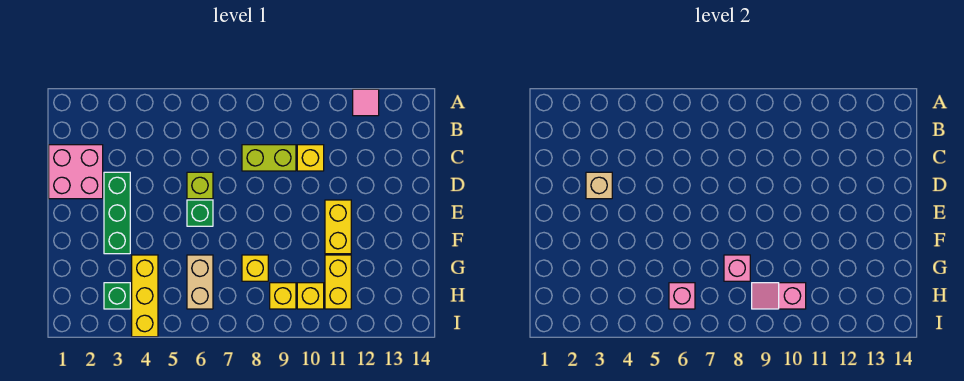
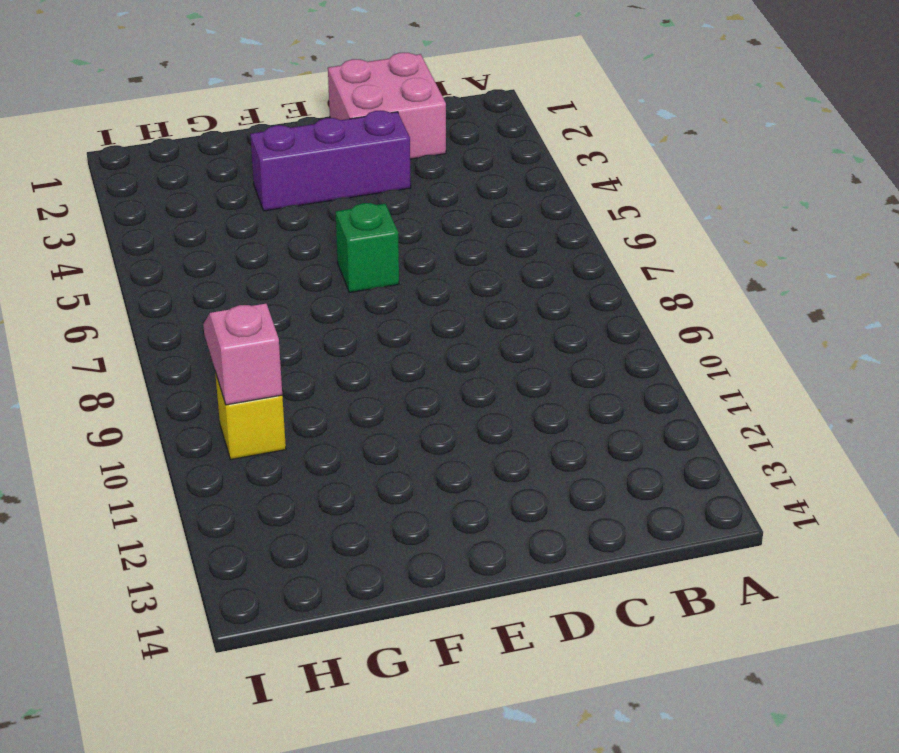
purple brick D3:F3 level 1 -> green brick D3:F3 level 1
none -> pink tile A12 level 1
none -> lime brick C8:C9 level 1
none -> yellow brick C10 level 1

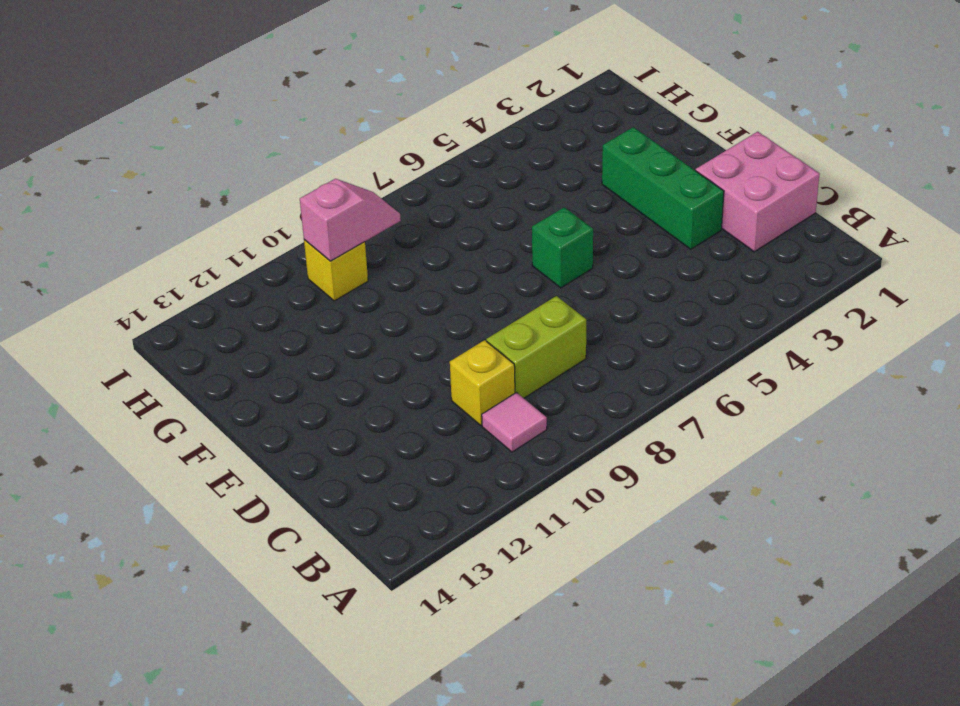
pink tile B10 level 1 -> pink tile A12 level 1
none -> lime brick D6 level 1
none -> yellow brick E11:F11 level 1
none -> yellow brick G4:I4 level 1

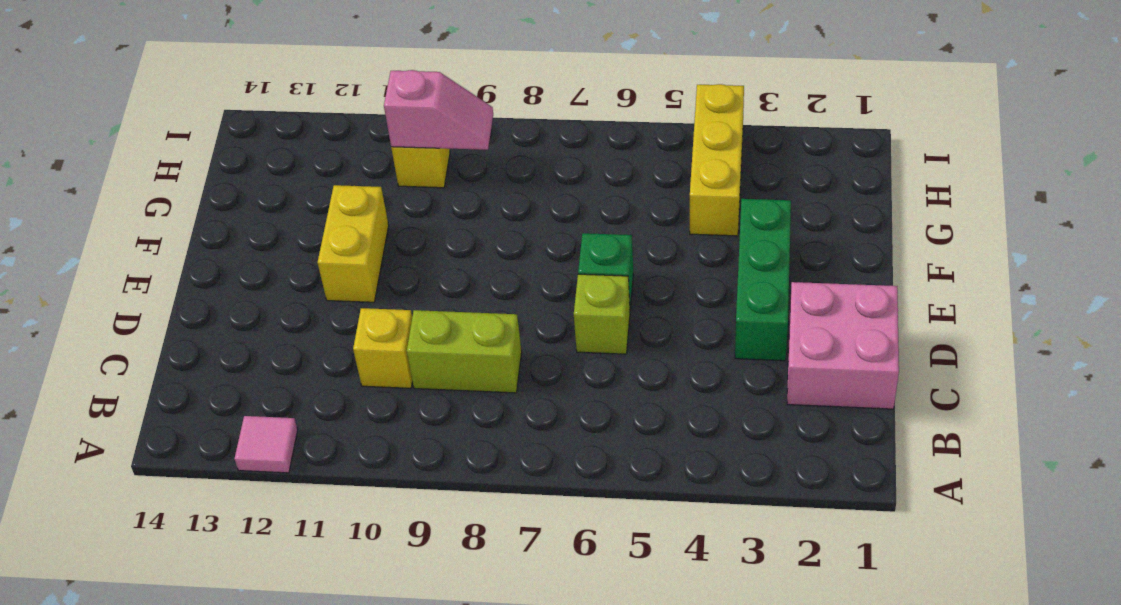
none -> tan brick G6:H6 level 1
none -> yellow brick G8 level 1
none -> yellow brick G11:H11 level 1

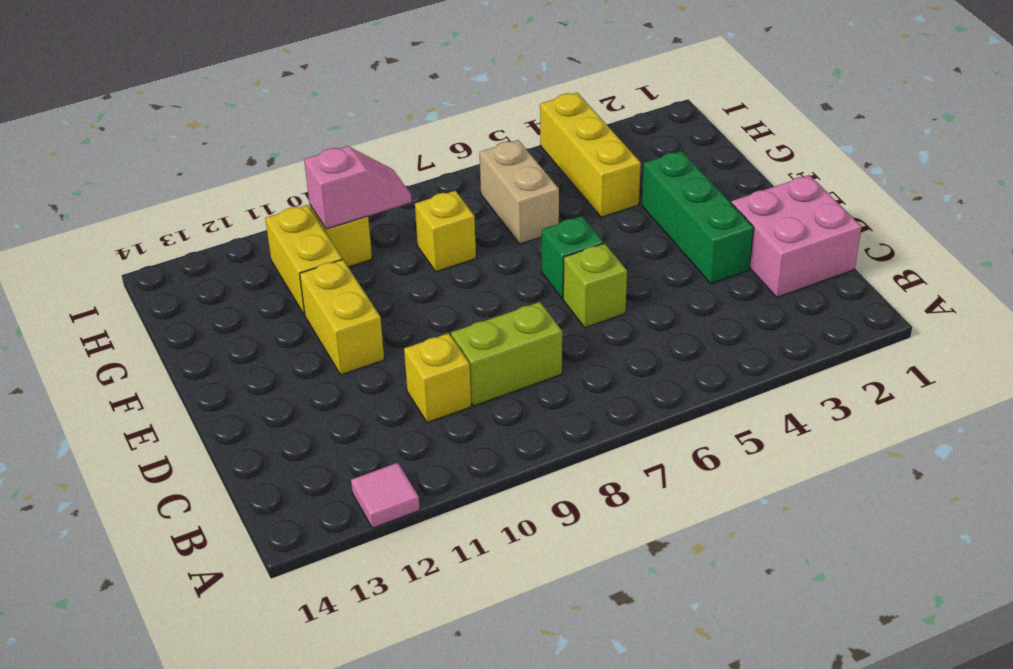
none -> green brick H3 level 1
none -> yellow brick H9 level 1
none -> tan brick D3 level 2

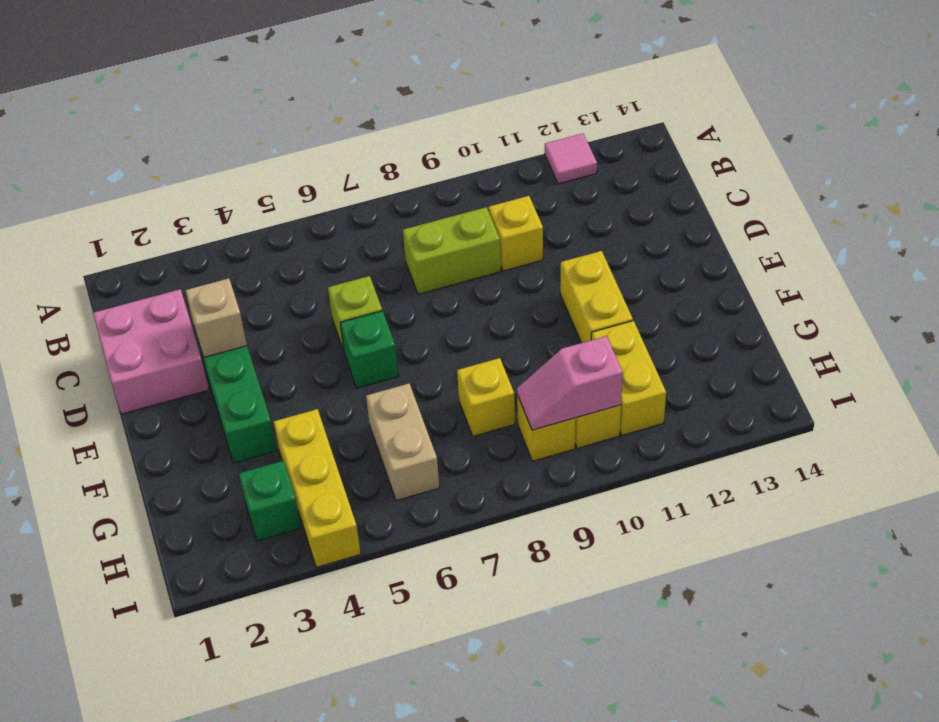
none -> pink brick G8 level 2
none -> pink brick H6 level 2

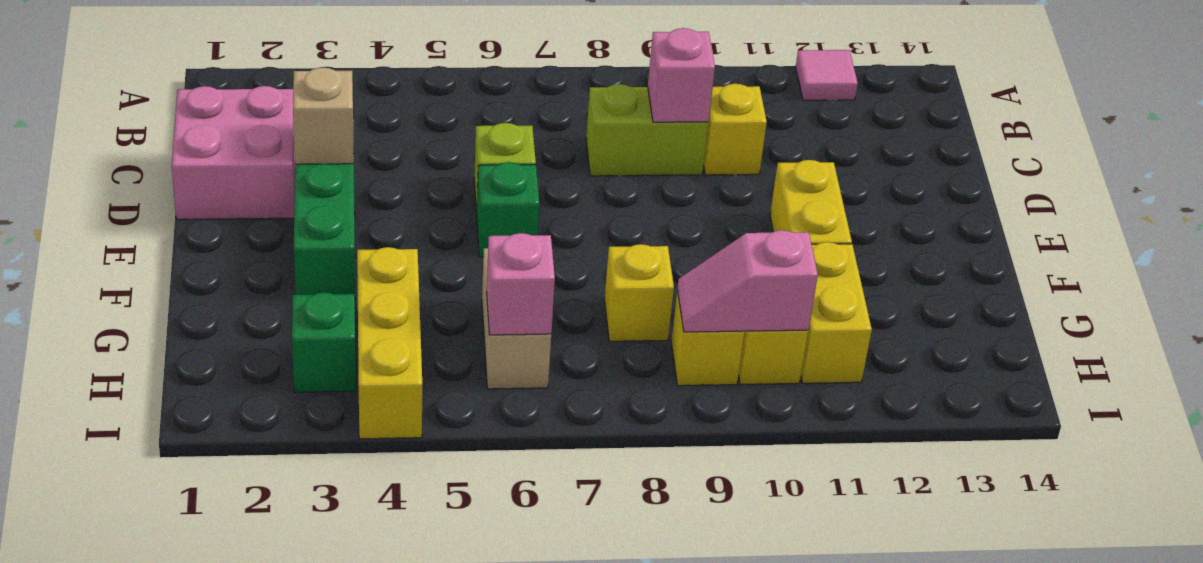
pink brick C9 level 2 -> pink brick G8 level 2

